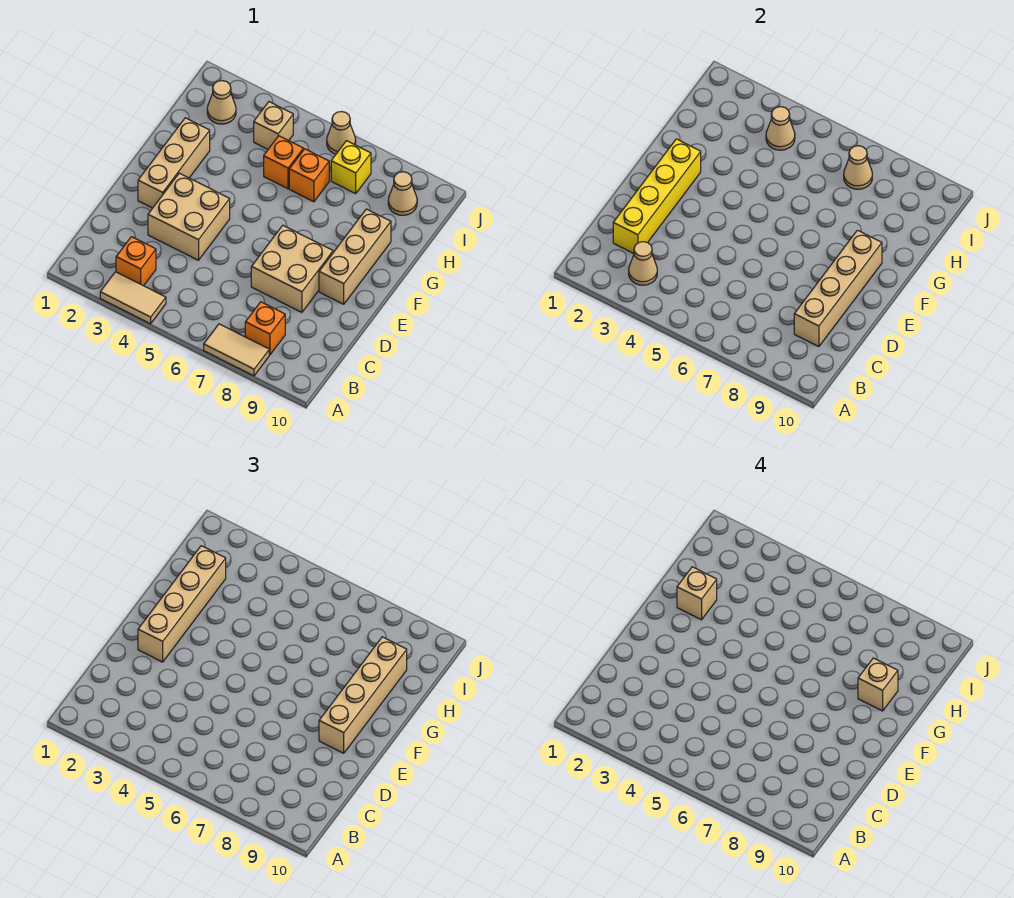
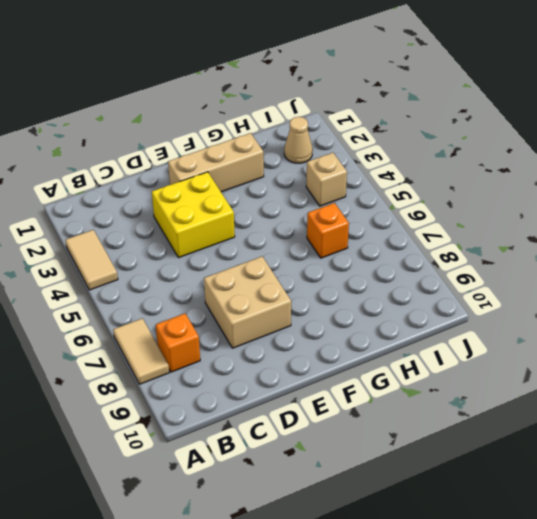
yellow brick D3:E4 level 1 -> tan brick D3:E4 level 1
none -> orange brick B3 level 1
none -> tan brick E9:G9 level 1
none -> orange brick H5 level 1

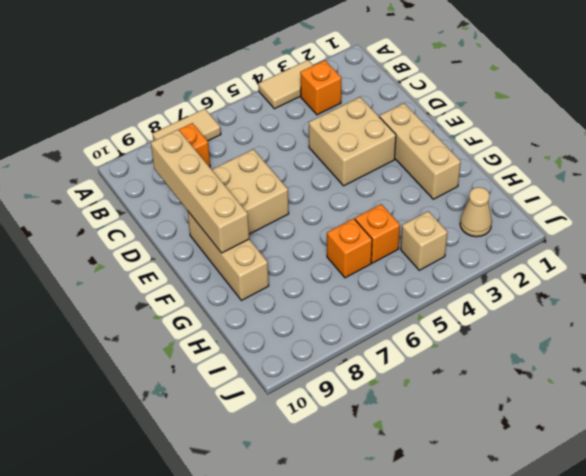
none -> yellow brick I7 level 1
none -> tan cone I9 level 1
none -> tan cone J6 level 1

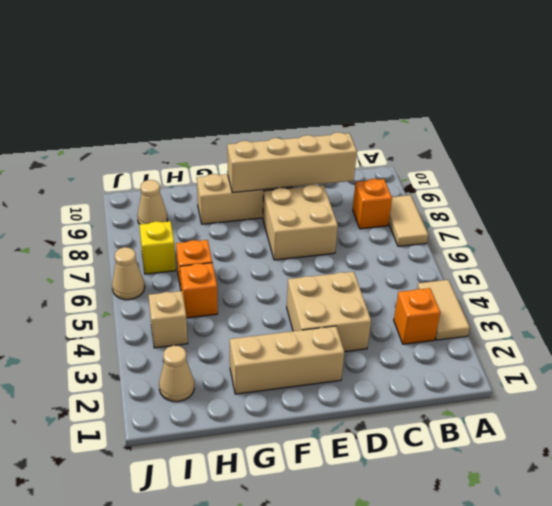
none -> tan cone B3 level 2
none -> yellow brick C2:F2 level 2
none -> tan cone I4 level 2

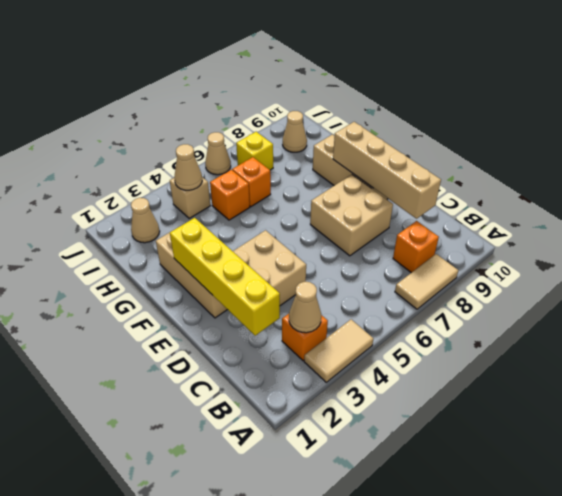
none -> tan cone I7 level 2
none -> tan brick E2:H2 level 3
none -> tan brick E9:H9 level 3

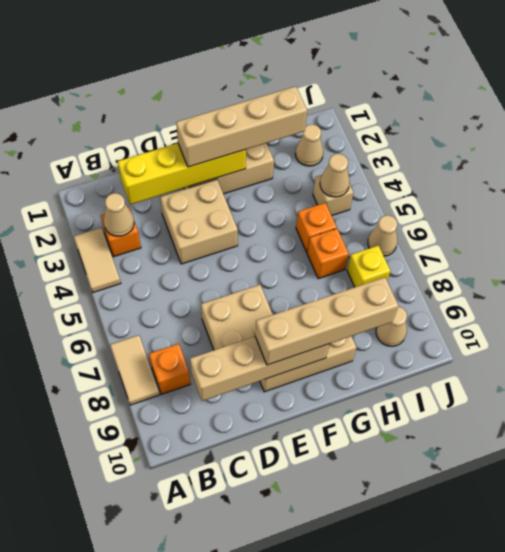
none -> tan cone I7 level 2
none -> tan brick G2 level 4
none -> tan brick G9 level 4

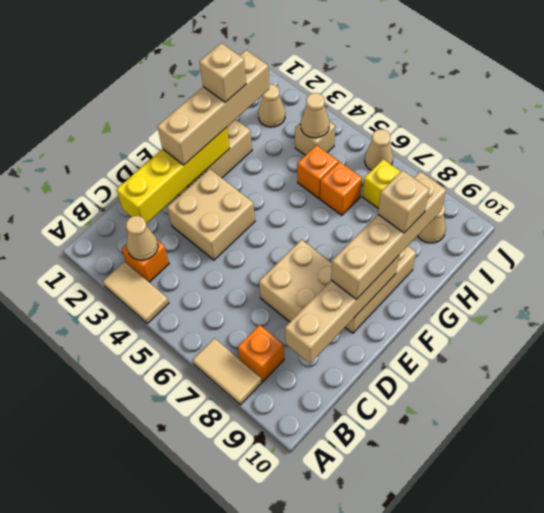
none -> tan cone I7 level 2

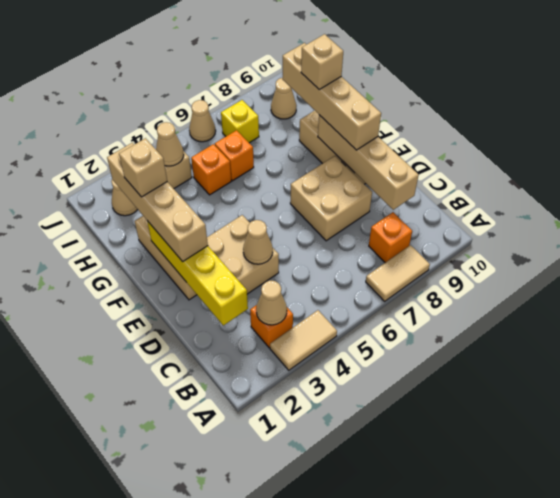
tan cone D4 level 2 -> tan cone I7 level 2

